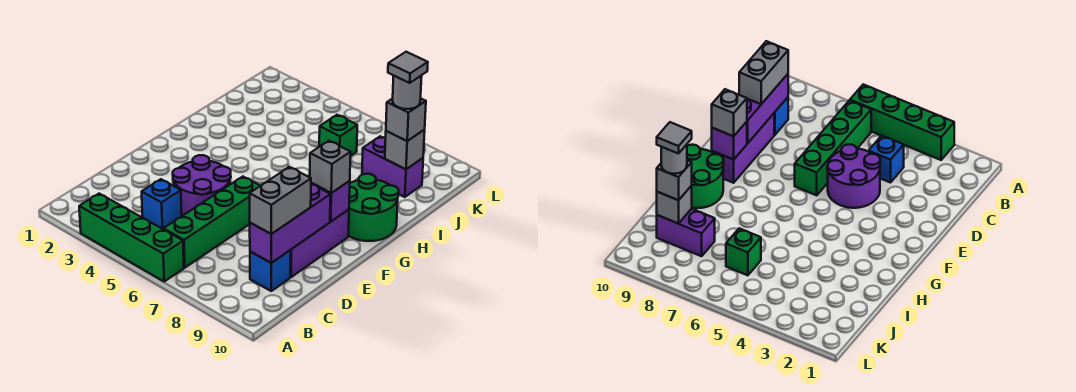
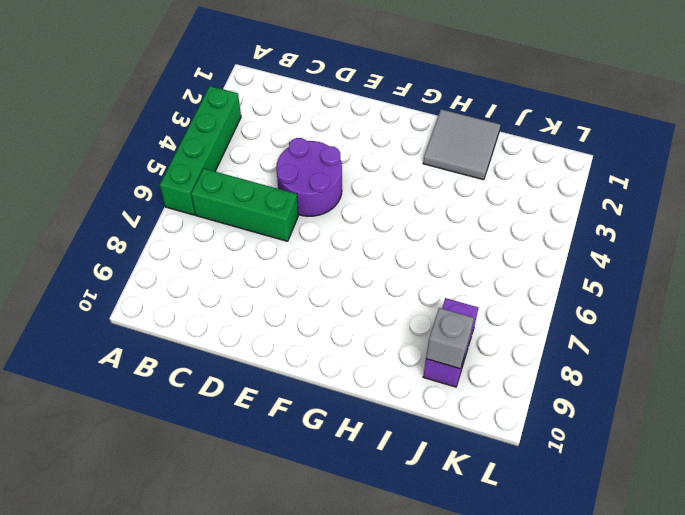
green brick B6:D6 level 1 -> green brick B6:E6 level 1
grey tile H1:I2 level 1 -> none
none -> blue brick C4 level 1
none -> blue brick C9 level 1
none -> purple brick D9:F9 level 1

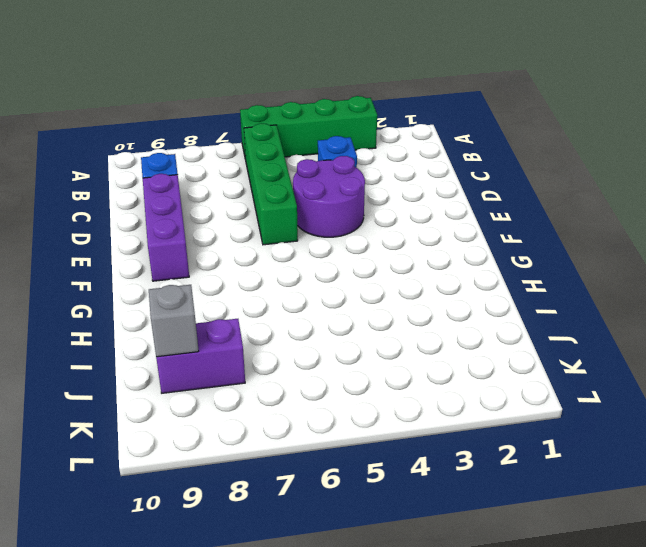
none -> green round brick G9:H10 level 1
none -> green brick J6 level 1
none -> purple brick C9:E9 level 2

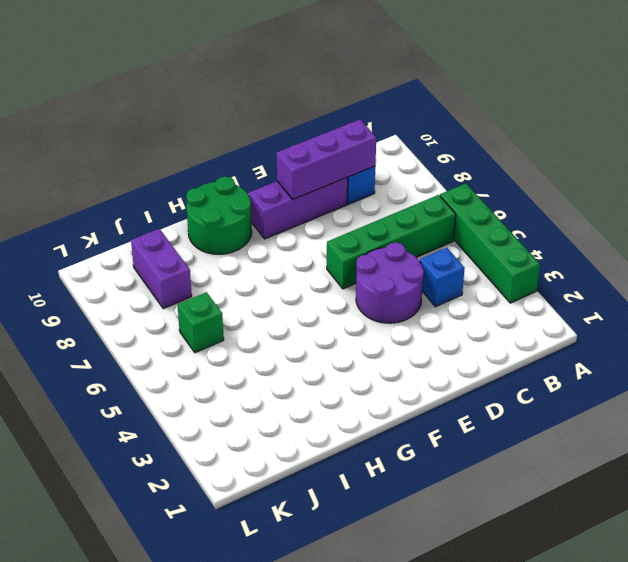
none -> purple brick F9 level 2
none -> grey brick J9 level 2
none -> grey brick C9:D9 level 3

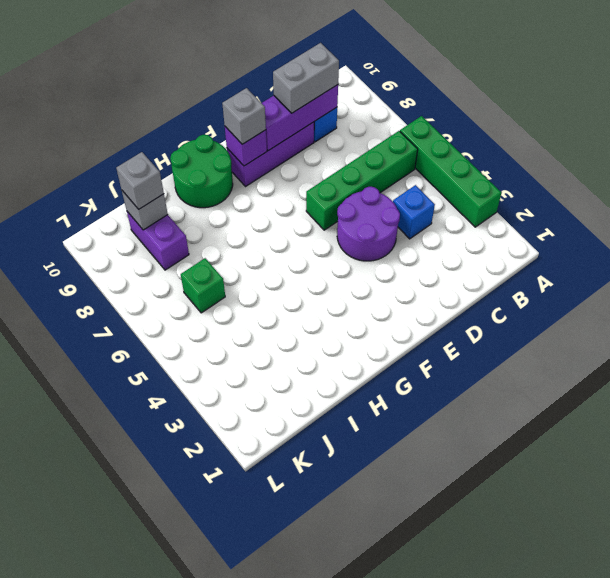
none -> grey round brick J9 level 4
none -> grey tile J9 level 5

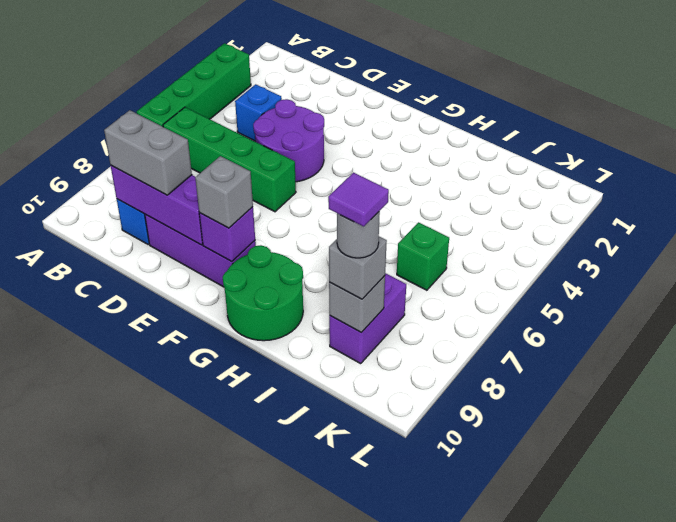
purple tile J9 level 5 -> grey tile J9 level 5

